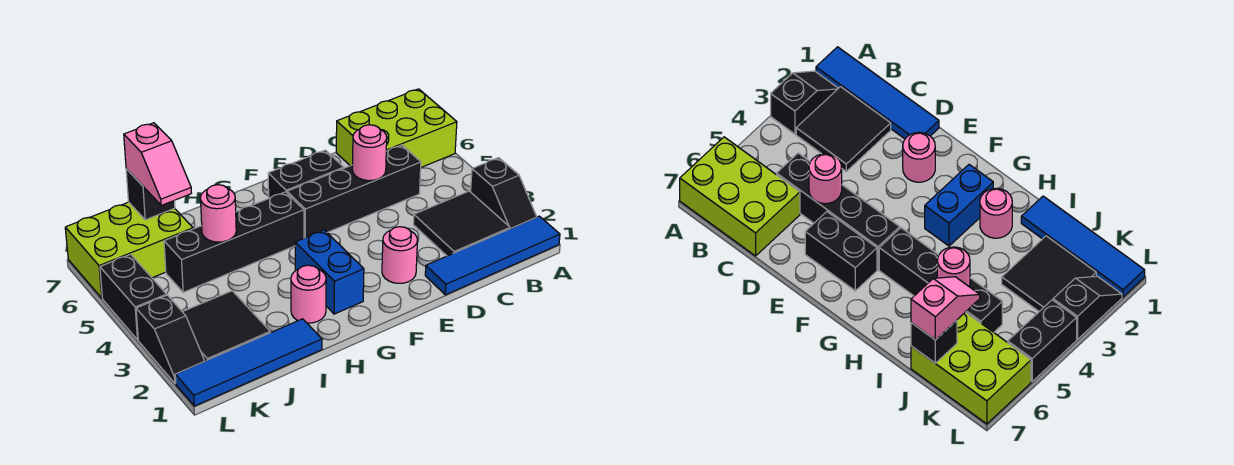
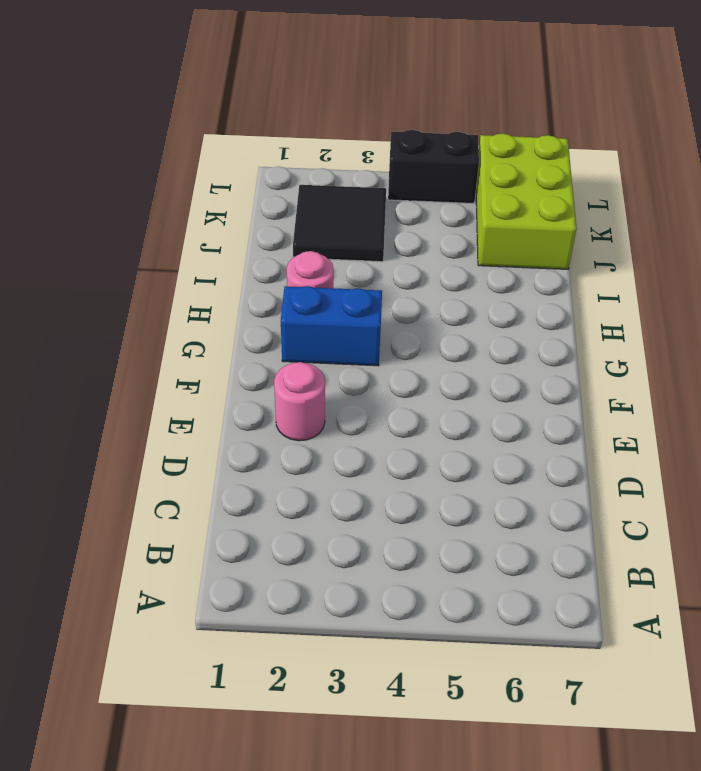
none -> blue tile A1:D1 level 1
none -> black slope A2:A3 level 1 top 3
none -> lime brick A6:C7 level 1

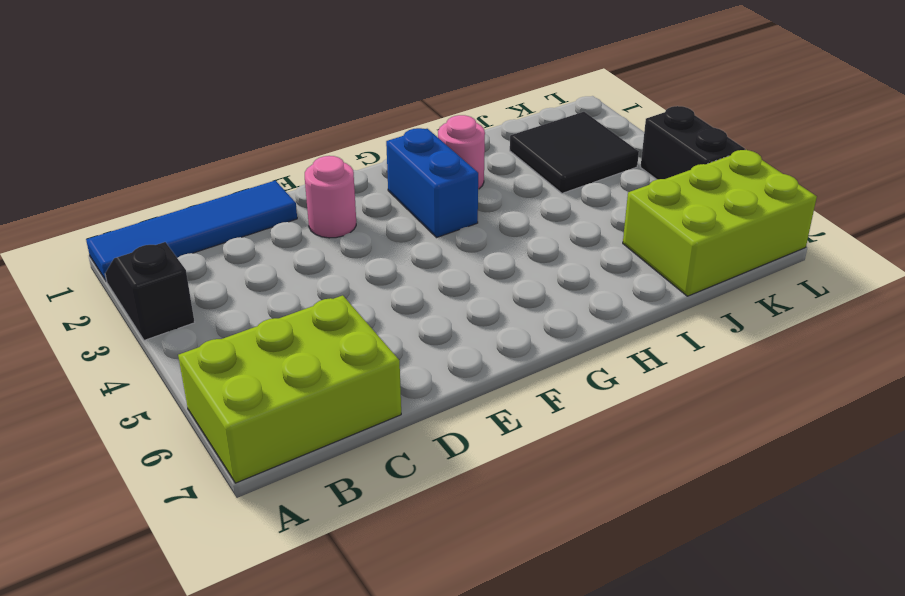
none -> black tile B2:C3 level 1
none -> black brick C5:F5 level 1
none -> black brick E6:F6 level 1

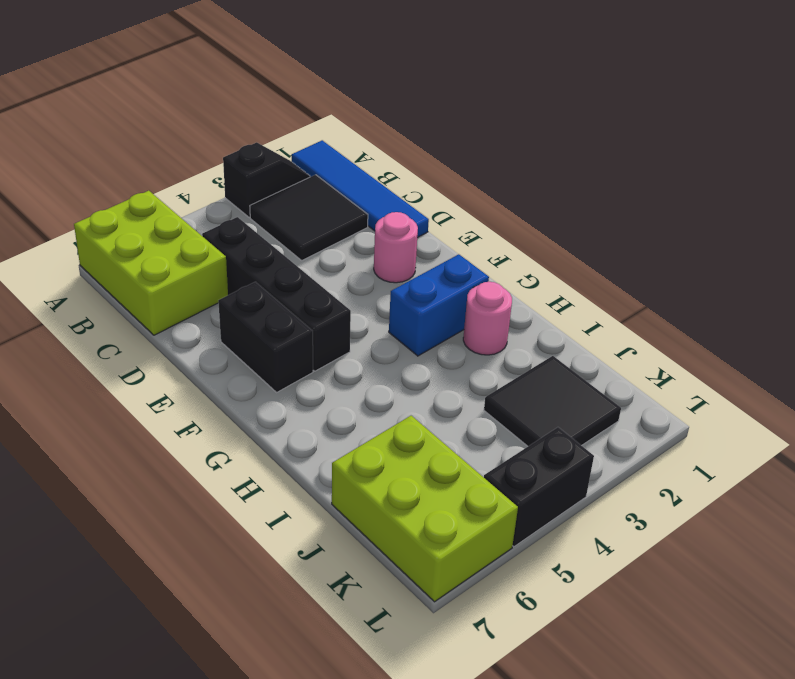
none -> black brick G5:J5 level 1
none -> blue tile I1:L1 level 1
none -> black slope L2:L3 level 1 top 3

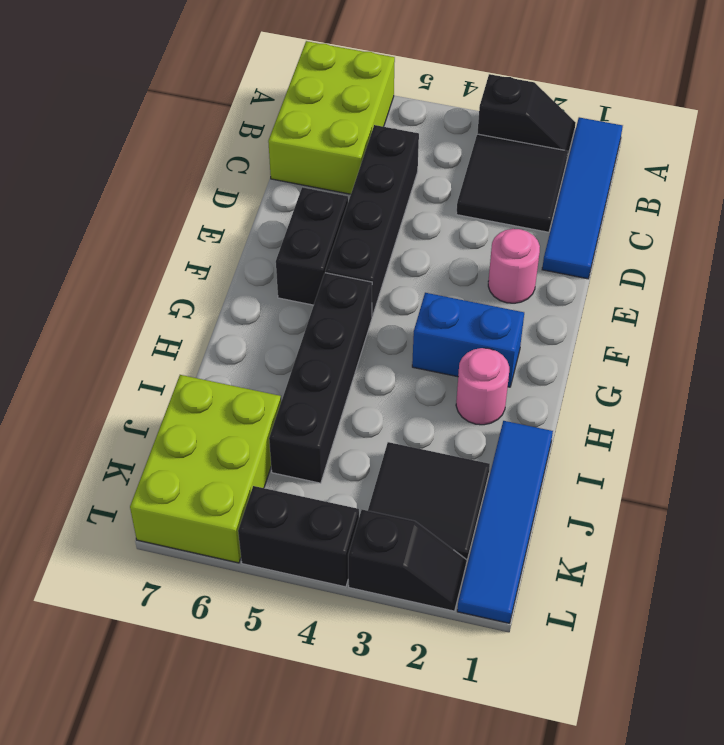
none -> pink round brick D5 level 2
none -> pink round brick I5 level 2
none -> black brick J7 level 2

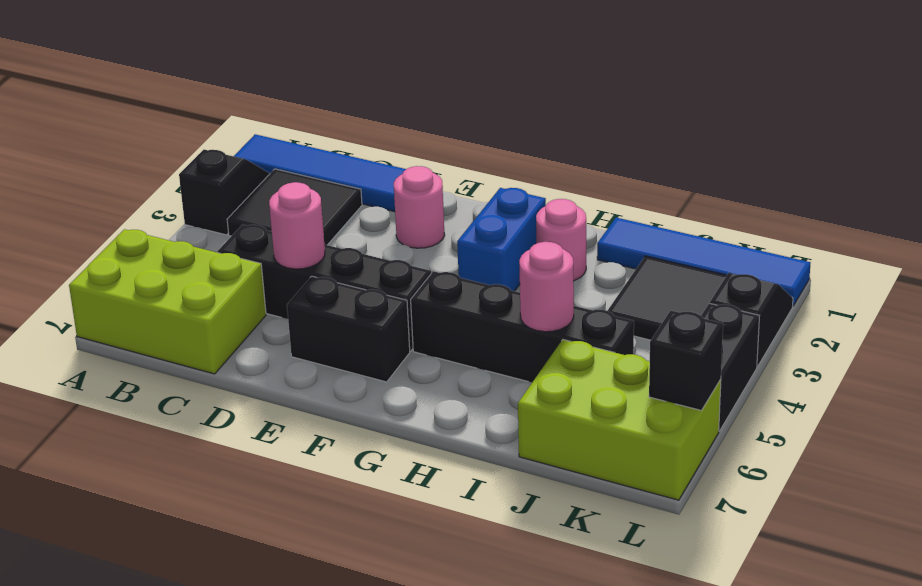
black brick L6 level 2 -> black brick J7 level 2
none -> pink slope J6:J7 level 3 top 7

